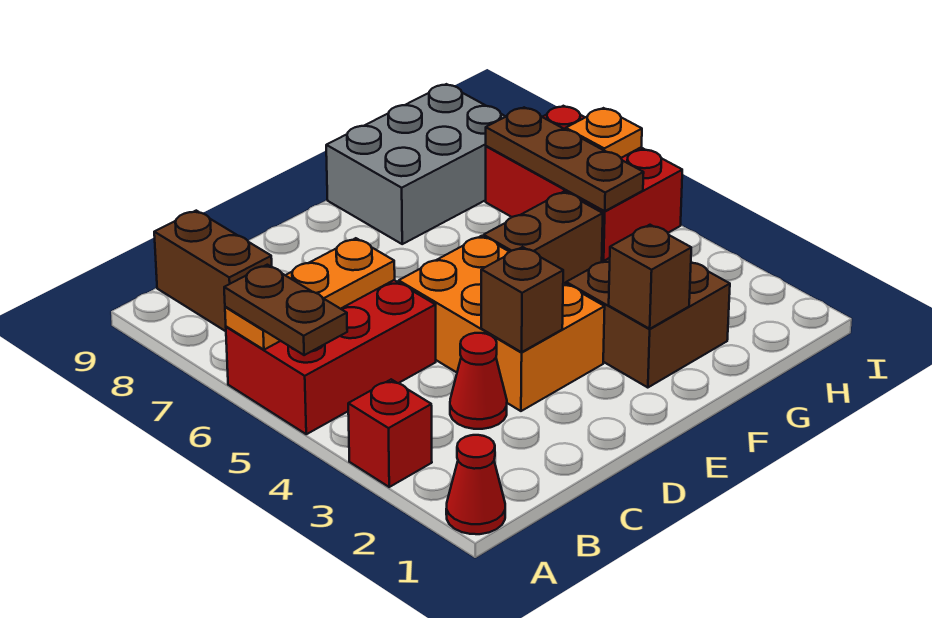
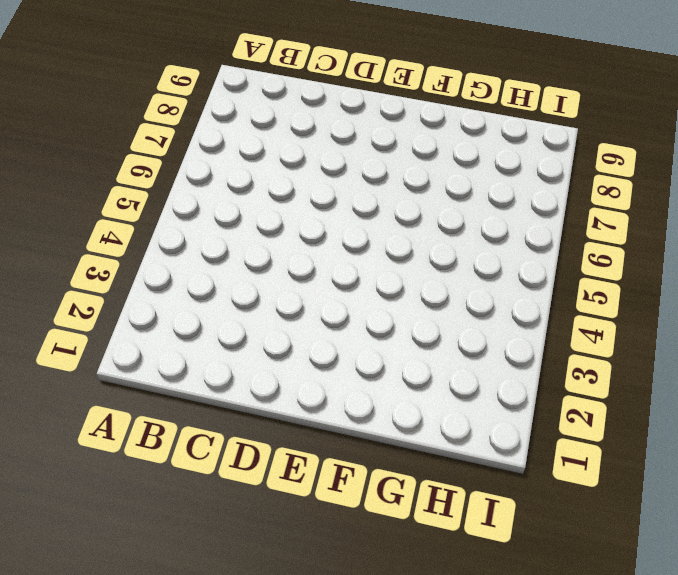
none -> red cone A1 level 1
none -> red brick A3 level 1
none -> red brick A5:C6 level 1

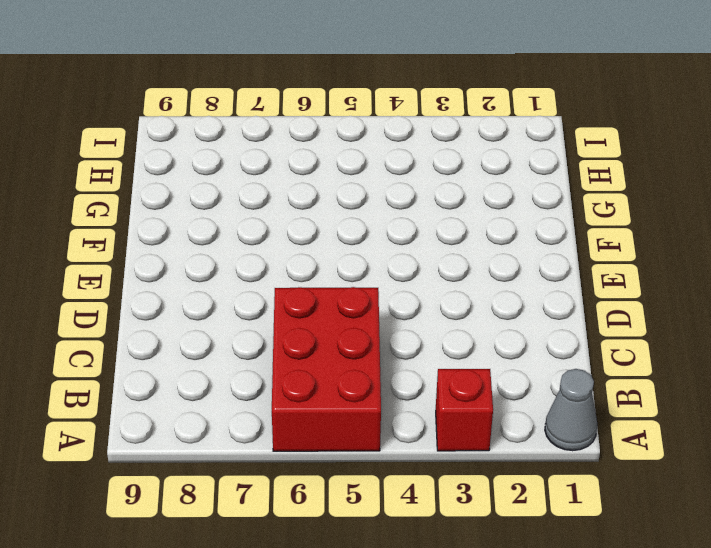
grey cone A1 level 1 -> red cone A1 level 1
none -> brown brick B8:B9 level 1
none -> red cone C3 level 1
none -> orange brick D3:E5 level 1

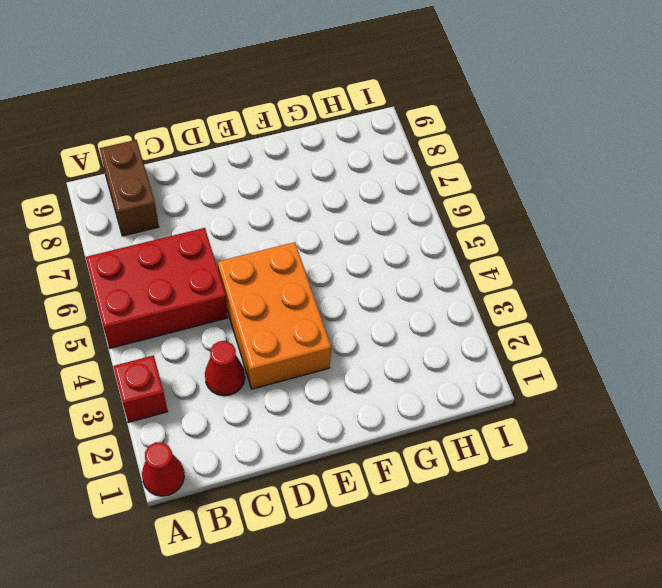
none -> brown brick F2:G3 level 1
none -> brown brick F5:G5 level 1
none -> grey brick F8:H9 level 1

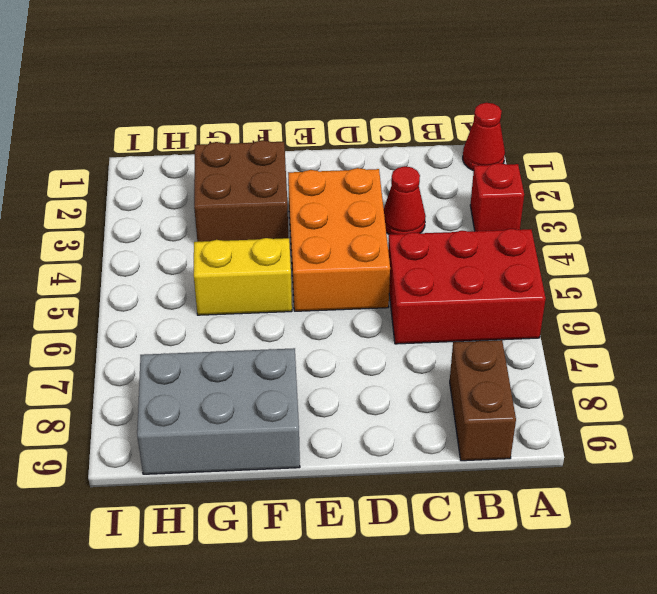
yellow brick F5:G5 level 1 -> brown brick F5:G5 level 1
none -> red brick H5:I7 level 1
none -> orange plate A6:C6 level 2
none -> brown brick D3 level 2

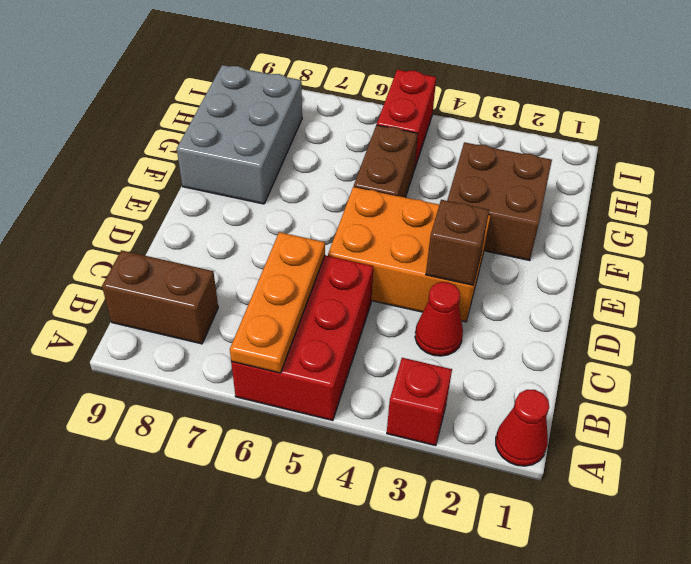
red brick H5:I5 level 1 -> red brick H5:I7 level 1
none -> brown brick F2 level 2
none -> brown plate H5:H7 level 2
none -> orange plate I6 level 2

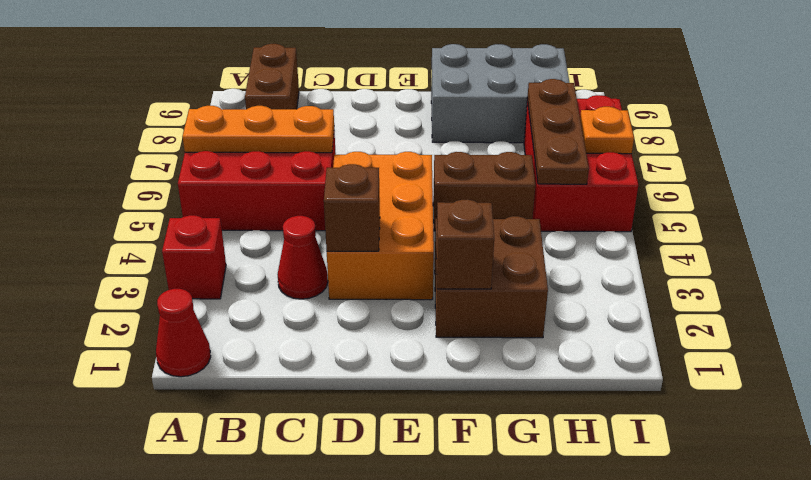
none -> brown plate A5:A6 level 3

